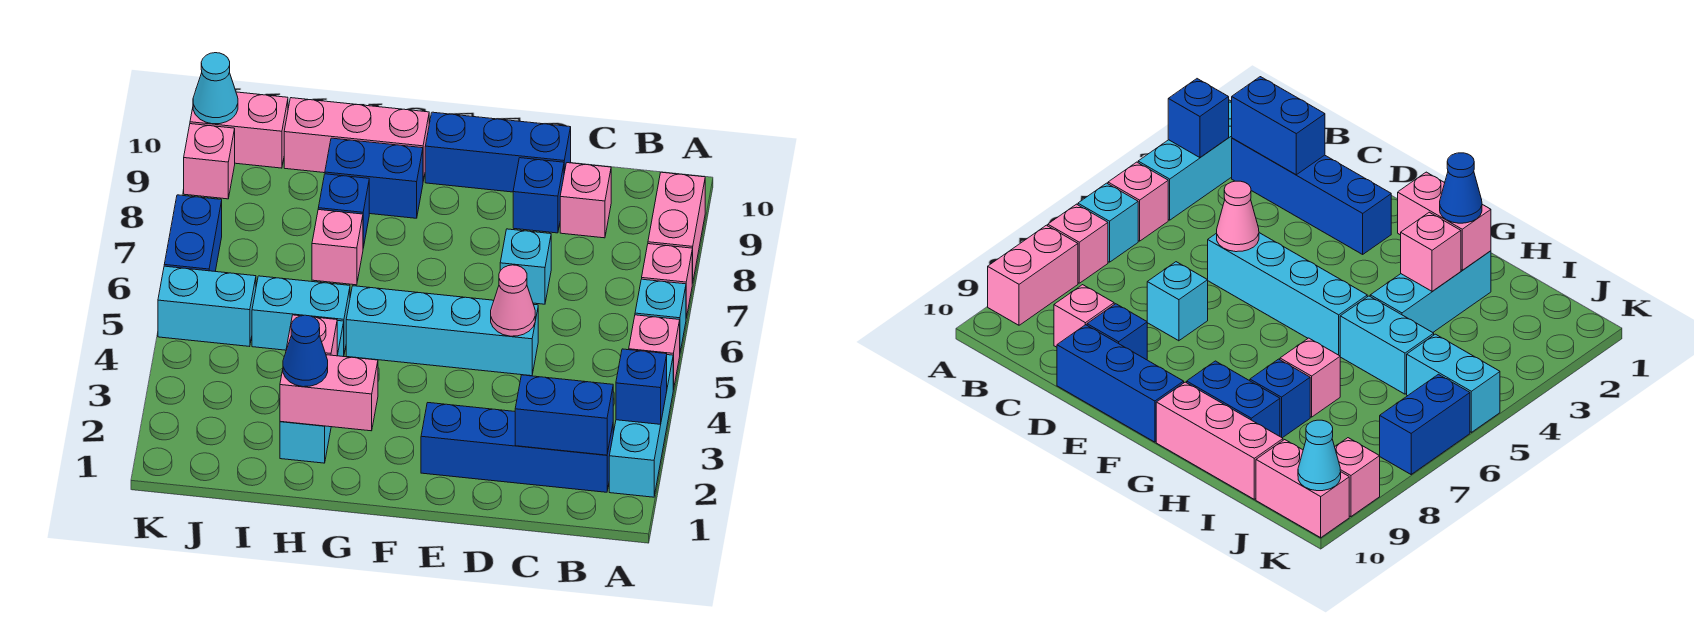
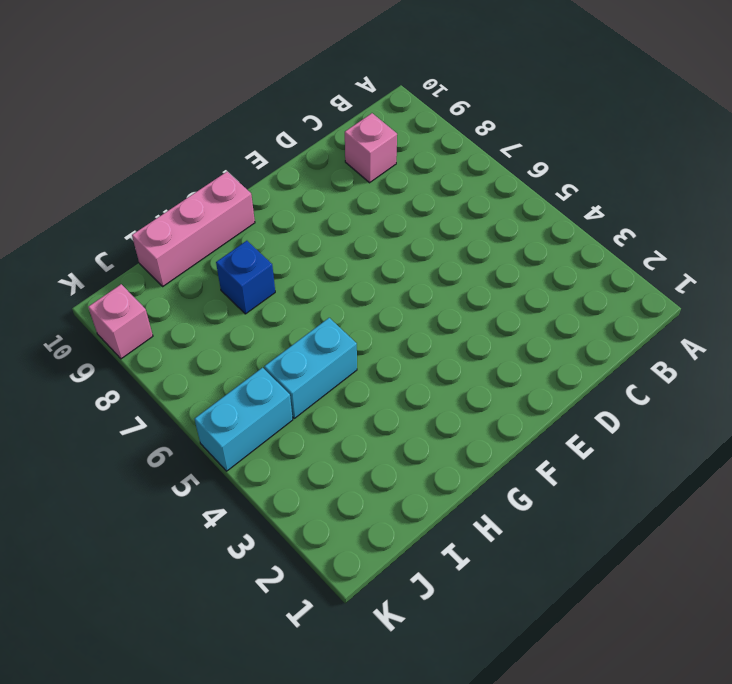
none -> cyan brick A2:A4 level 1
none -> pink brick A5 level 1
none -> cyan brick A6 level 1

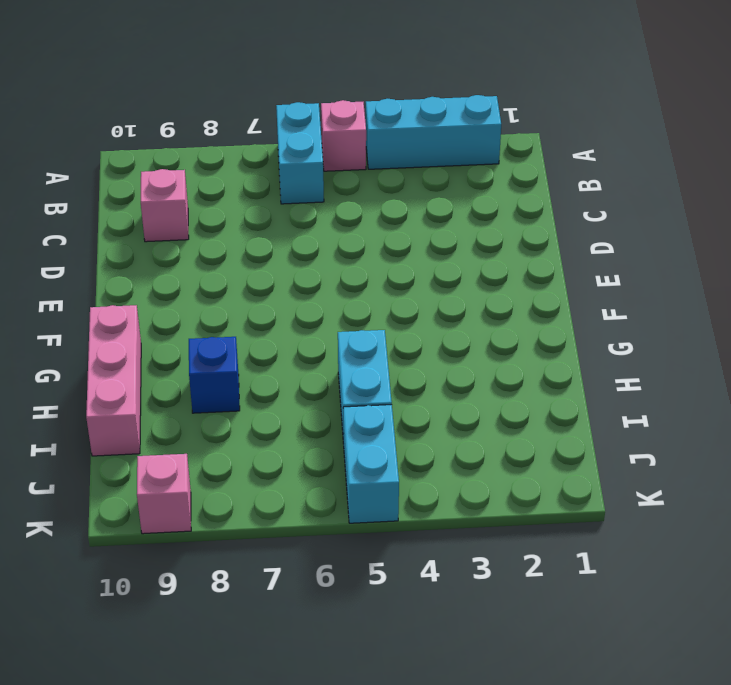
cyan brick A6:B6 level 1 -> cyan brick A6 level 1
none -> pink brick A7 level 1
none -> pink brick A8:A9 level 1
none -> blue brick B2:E2 level 1

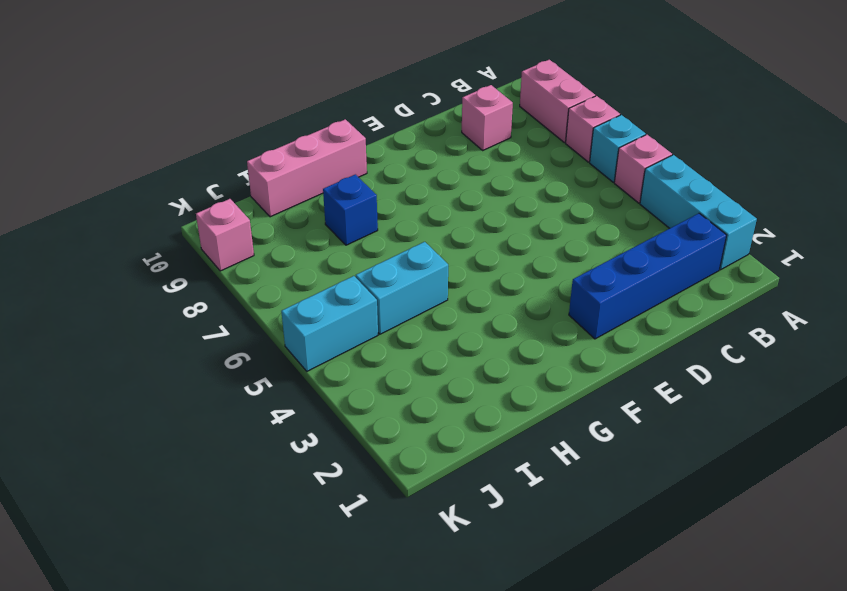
none -> cyan brick D5:G5 level 1
none -> cyan brick D7 level 1
none -> blue brick D9 level 1

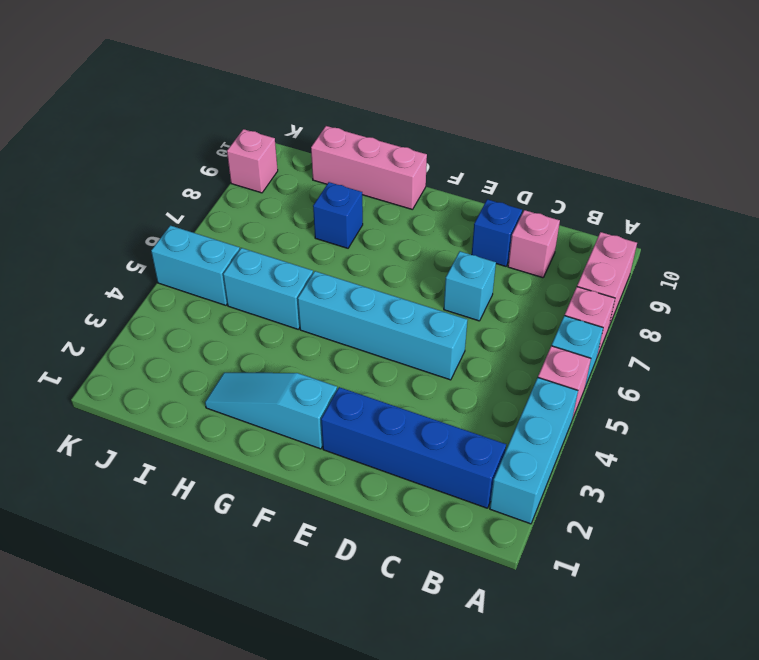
cyan slope F2:H2 level 1 top F -> cyan brick H2:H4 level 1
none -> blue brick D10:F10 level 1
none -> blue brick G9:H9 level 1
none -> pink brick H7 level 1

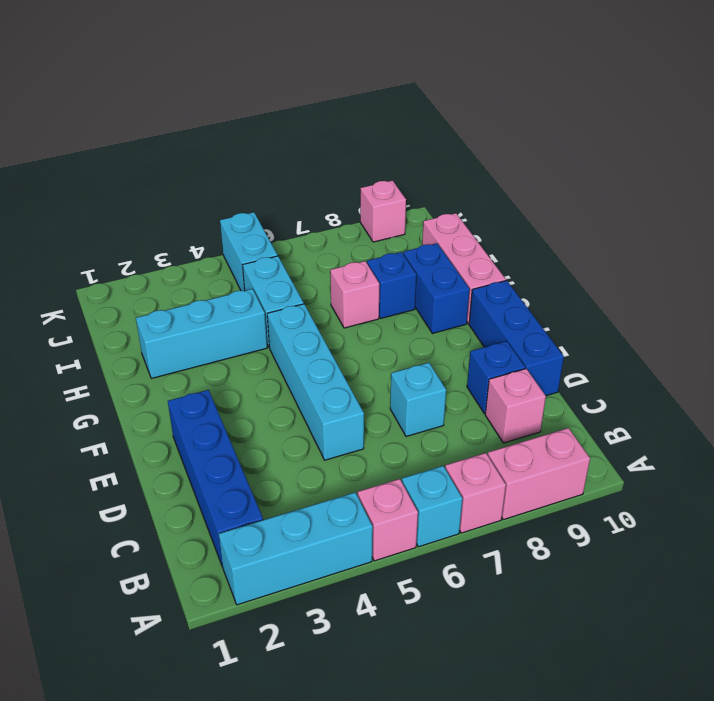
none -> pink brick J10:K10 level 1
none -> blue brick K6:K7 level 1
none -> blue brick A3 level 2

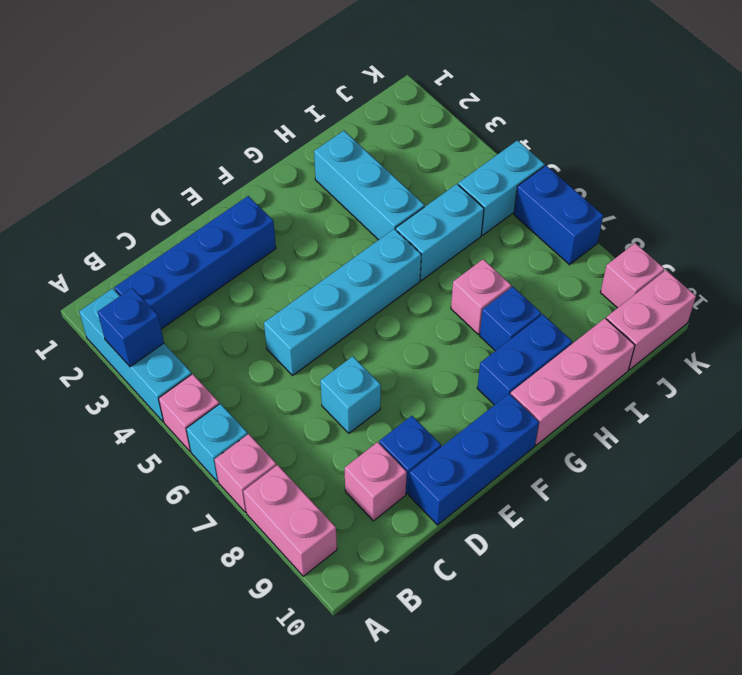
none -> blue brick B2:C2 level 2
none -> pink cone D5 level 2
none -> pink brick G2:H2 level 2

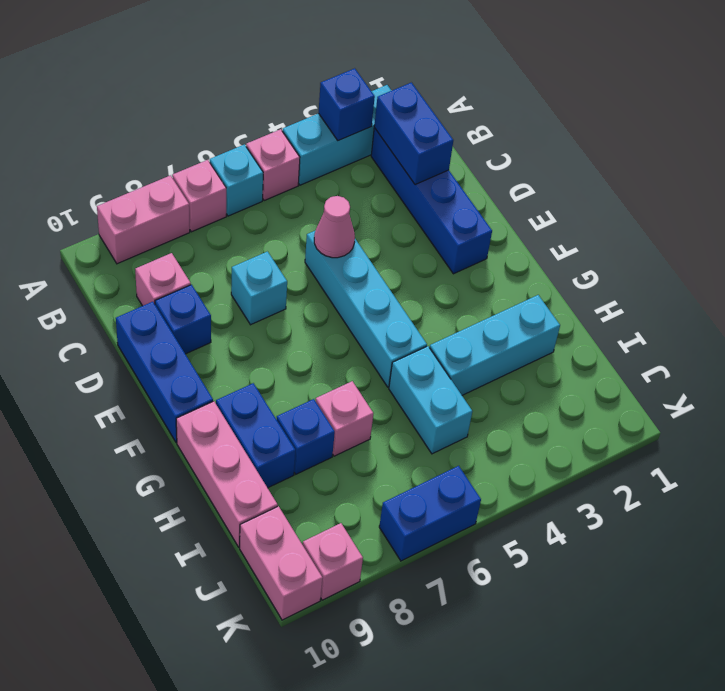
none -> cyan brick J5:K5 level 1
none -> pink brick G2:H2 level 2
none -> pink brick H3 level 2

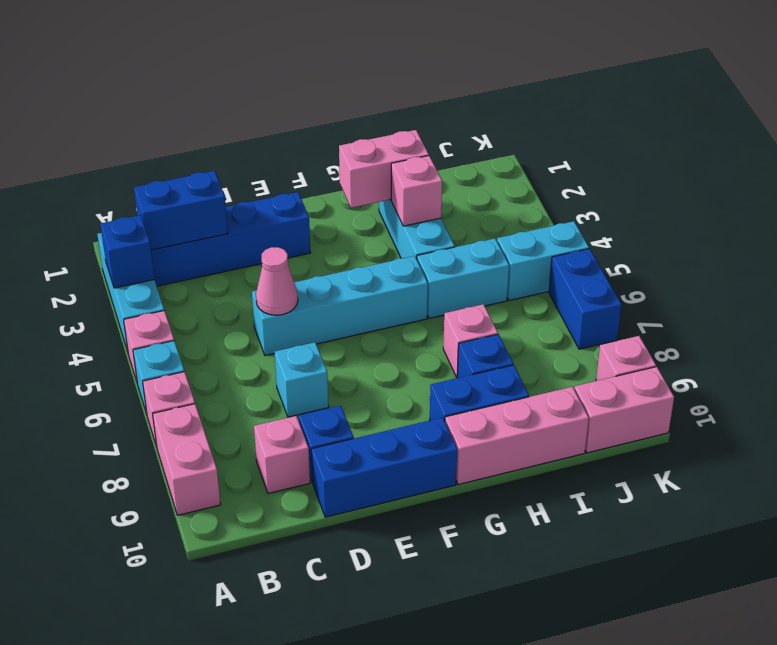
none -> cyan cone K10 level 2
none -> blue cone H2 level 3

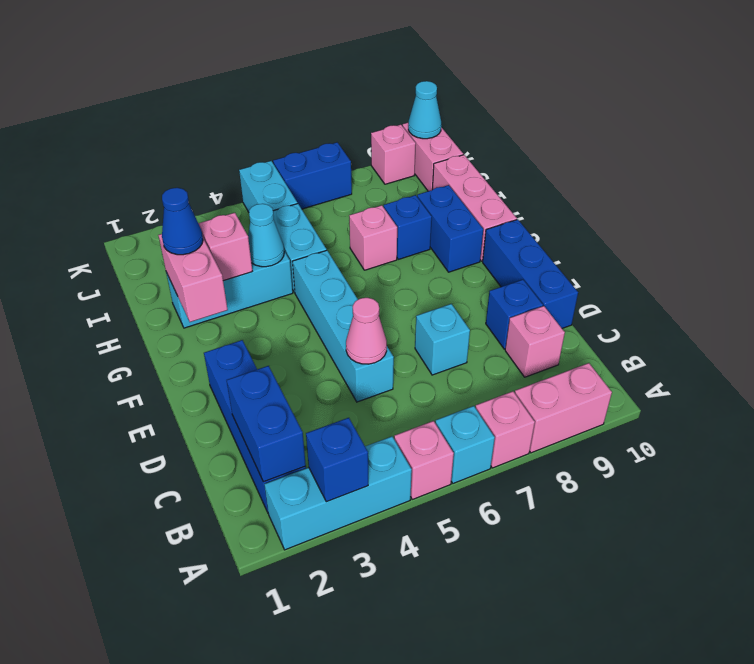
cyan cone H4 level 2 -> none

